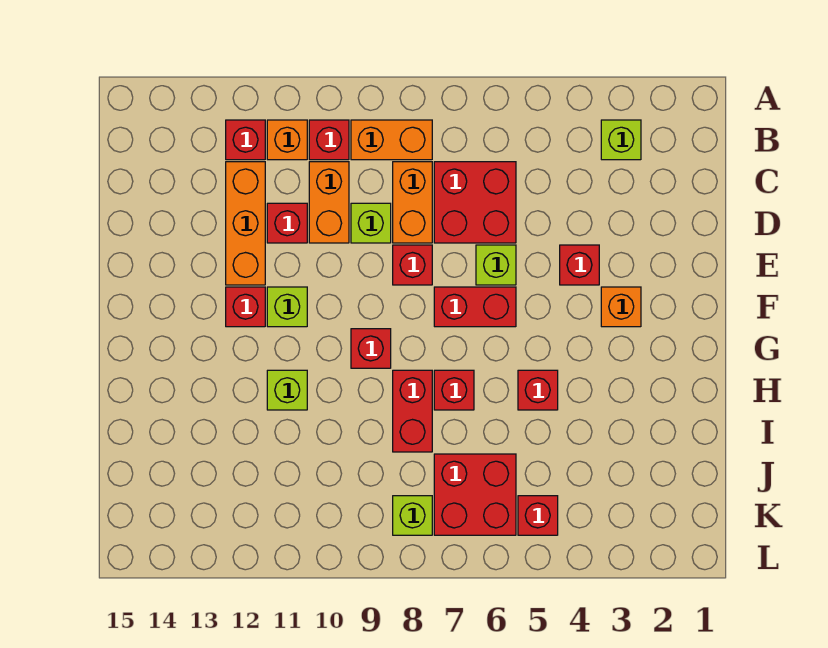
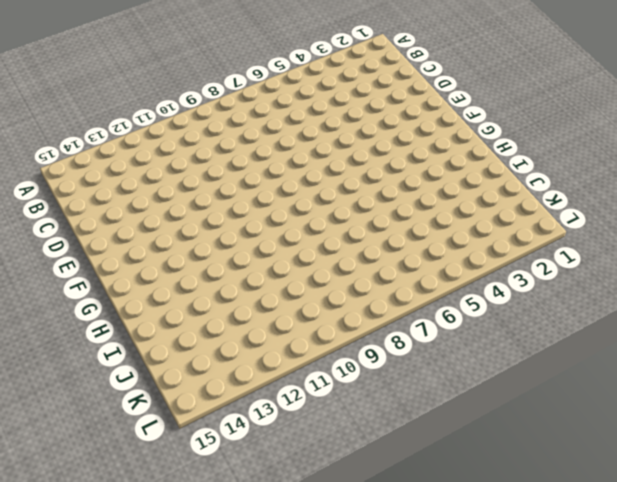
none -> lime brick B3 level 1
none -> orange brick B8:B9 level 1
none -> red brick B10 level 1

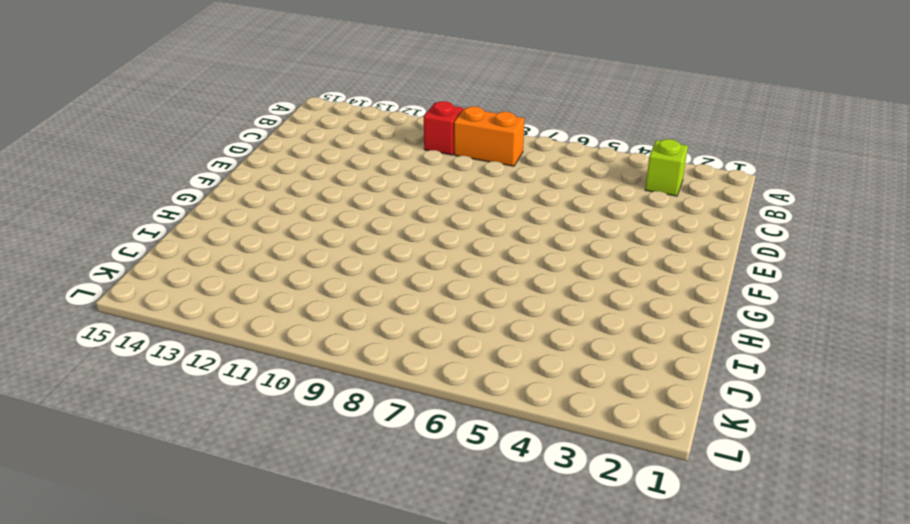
none -> orange brick B11 level 1
none -> red brick B12 level 1
none -> red brick C6:D7 level 1

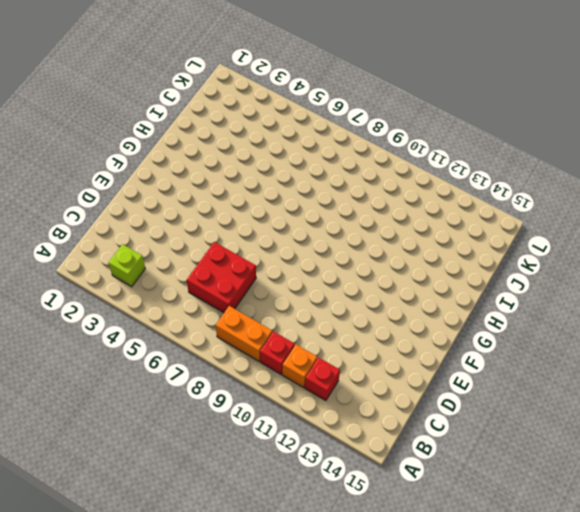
none -> orange brick C8:D8 level 1
none -> orange brick C10:D10 level 1
none -> orange brick C12:E12 level 1

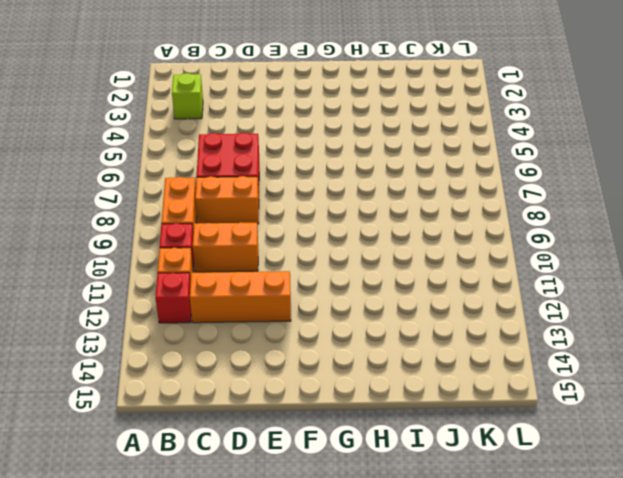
none -> lime brick D9 level 1
none -> red brick D11 level 1
none -> red brick E4 level 1

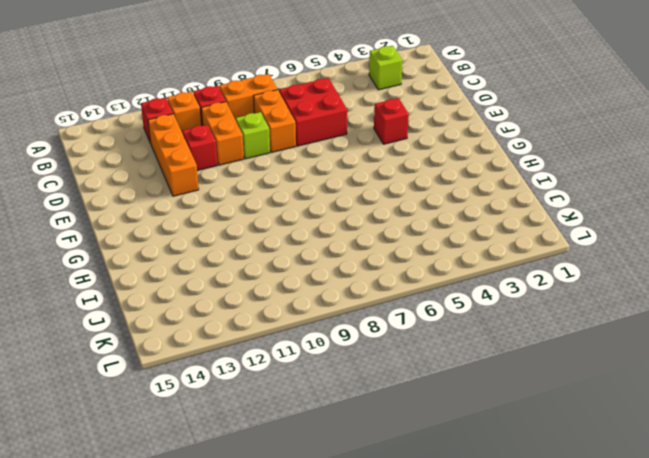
none -> lime brick E6 level 1
none -> red brick E8 level 1
none -> orange brick F3 level 1

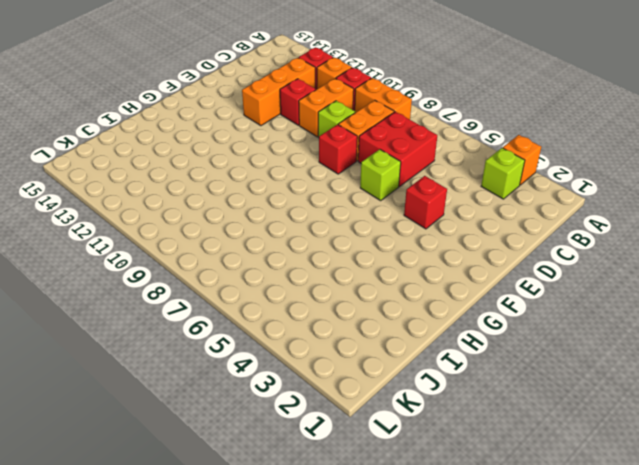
orange brick A3 level 1 -> orange brick F3 level 1
none -> red brick F6:F7 level 1
none -> lime brick F11 level 1
none -> red brick F12 level 1

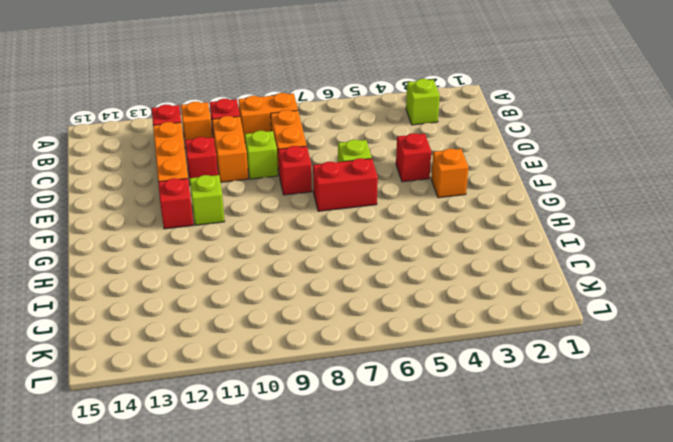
none -> red brick C6:D7 level 1
none -> red brick G9 level 1
none -> red brick H5 level 1

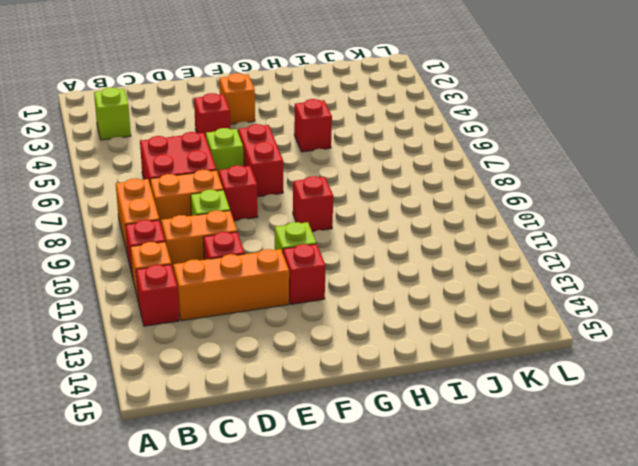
none -> red brick H7 level 1
none -> red brick H8:I8 level 1
none -> lime brick H11 level 1

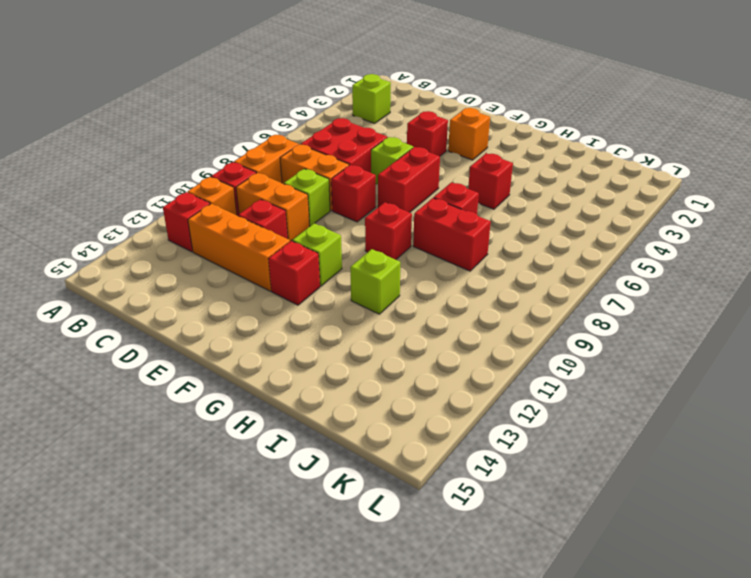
none -> red brick J6:K7 level 1
none -> red brick K5 level 1
none -> lime brick K8 level 1

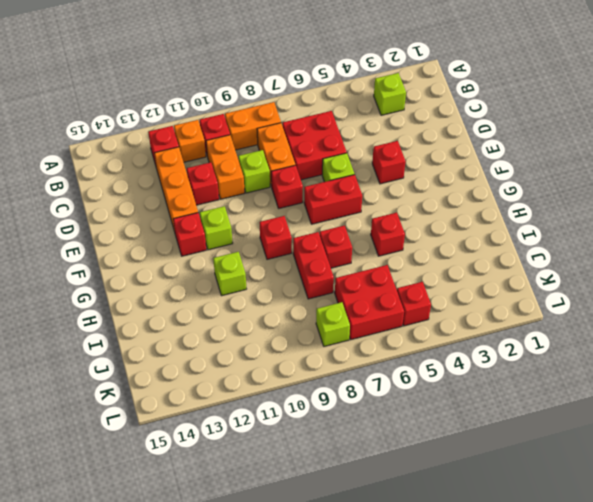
none -> orange brick F3 level 1

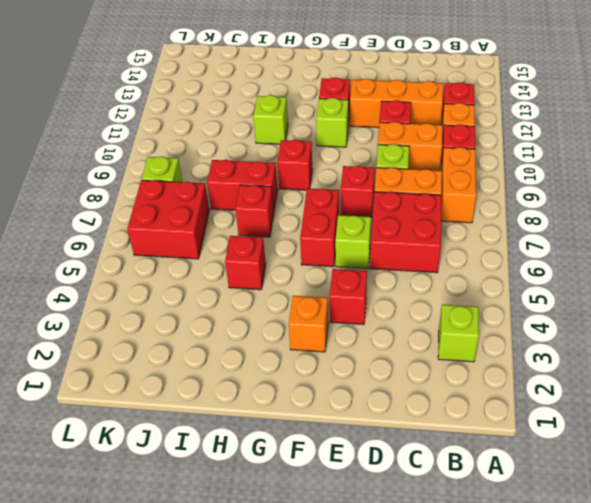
none -> red brick K5 level 1

